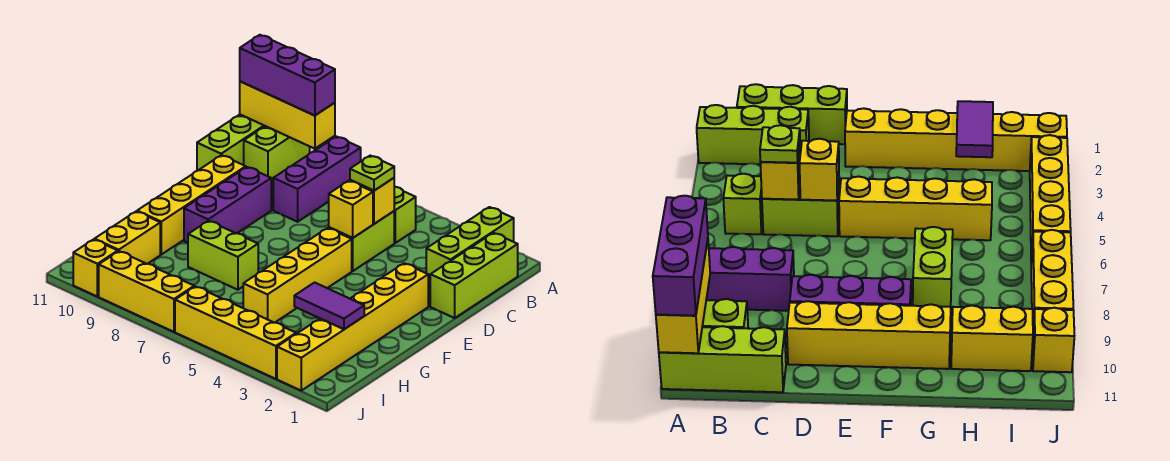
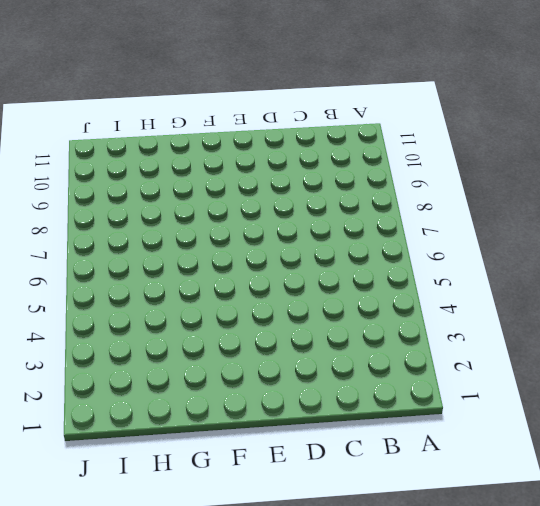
none -> lime brick A2:C2 level 1
none -> purple brick A8:C8 level 1
none -> lime brick A10:B10 level 1

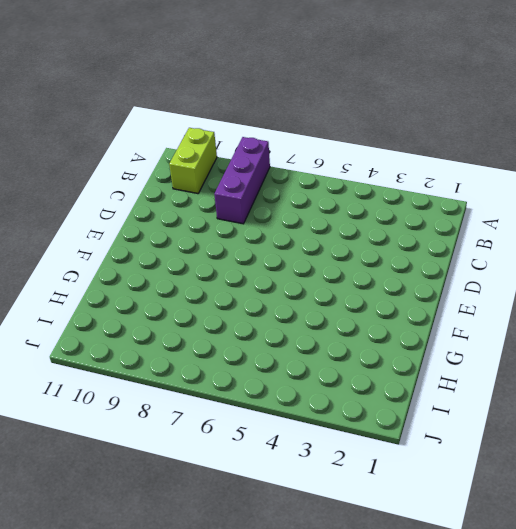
none -> lime brick A2:C2 level 1
none -> lime brick A11:C11 level 1
none -> lime brick B1:D1 level 1

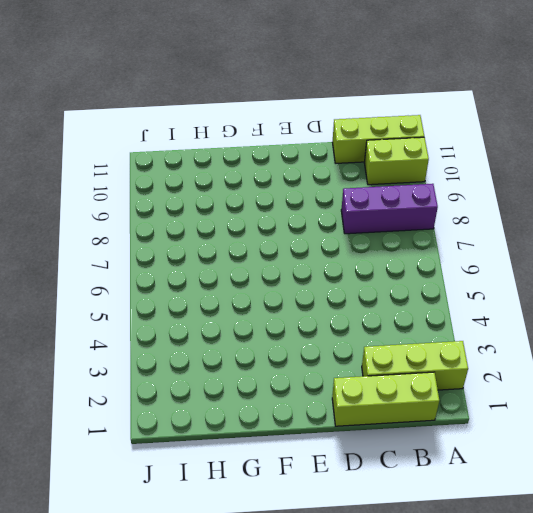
none -> lime brick B5 level 1
none -> lime brick C5:D5 level 1
none -> purple brick D9:F9 level 1

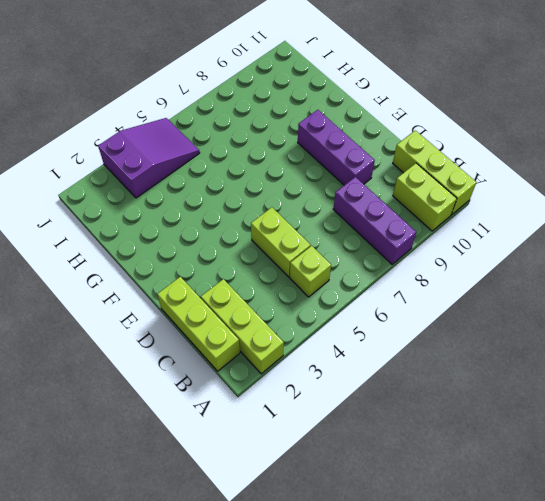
purple slope I3:J5 level 1 top 3 -> yellow brick J3:J6 level 1
none -> yellow brick D10:G10 level 1
none -> yellow brick E2:J2 level 1
none -> yellow brick E5:H5 level 1

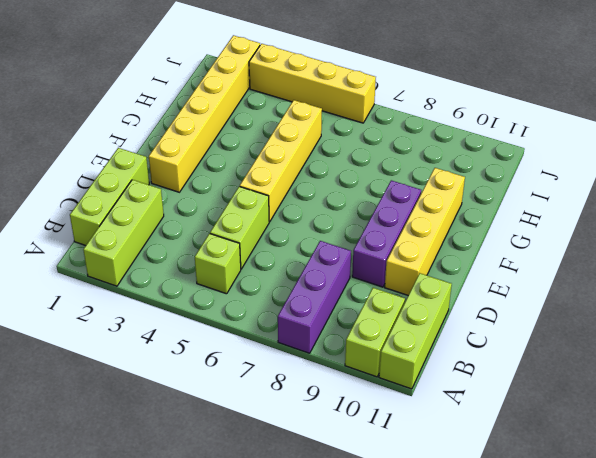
none -> lime brick G7:G8 level 1
none -> yellow brick H10:I10 level 1
none -> yellow brick J7:J9 level 1

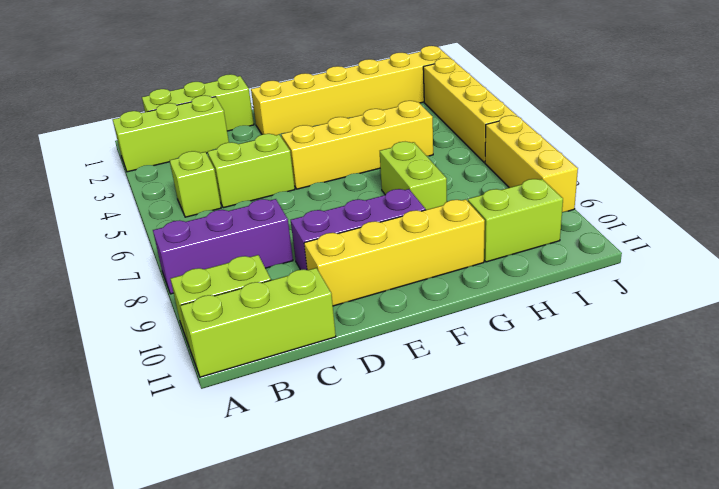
lime brick H10:I10 level 1 -> yellow brick H10:I10 level 1
none -> yellow brick J10 level 1
none -> yellow brick A9:A11 level 2
none -> yellow brick C5 level 2

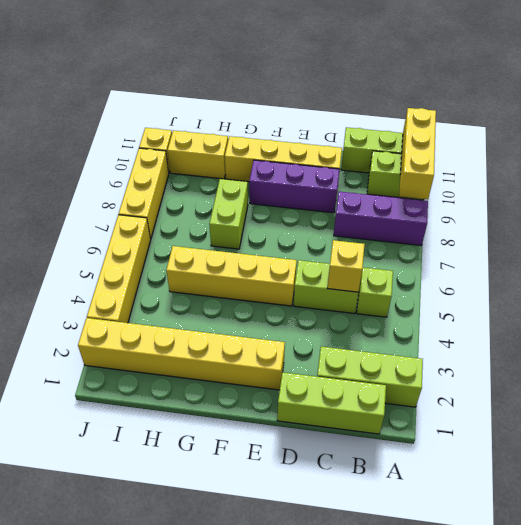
none -> yellow brick D5 level 2
none -> purple tile H2:H3 level 2
none -> purple brick A9:A11 level 3

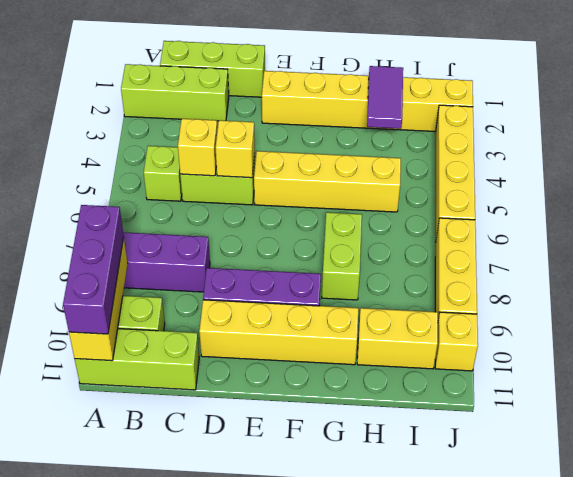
none -> lime plate C5 level 3

